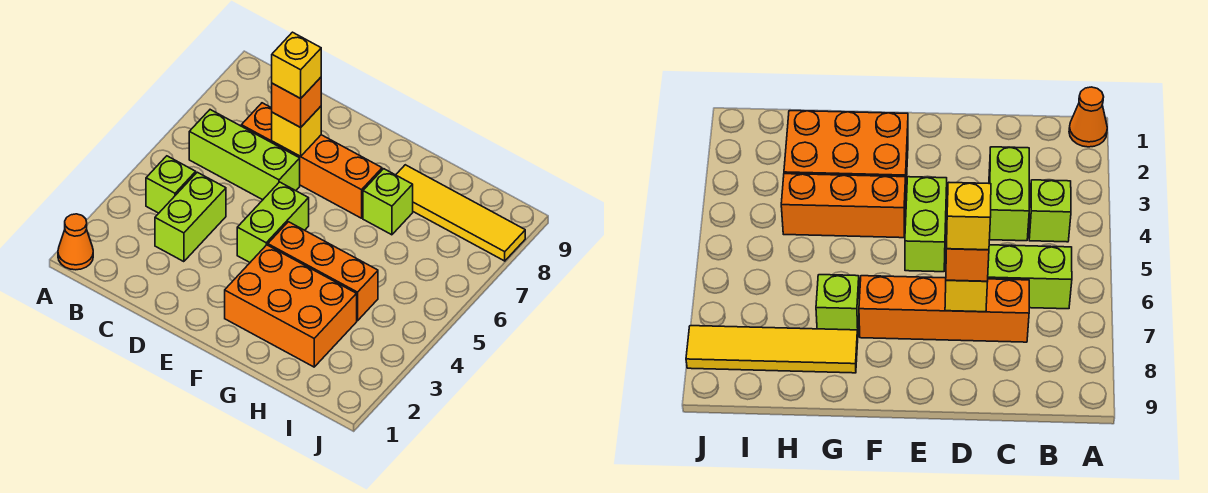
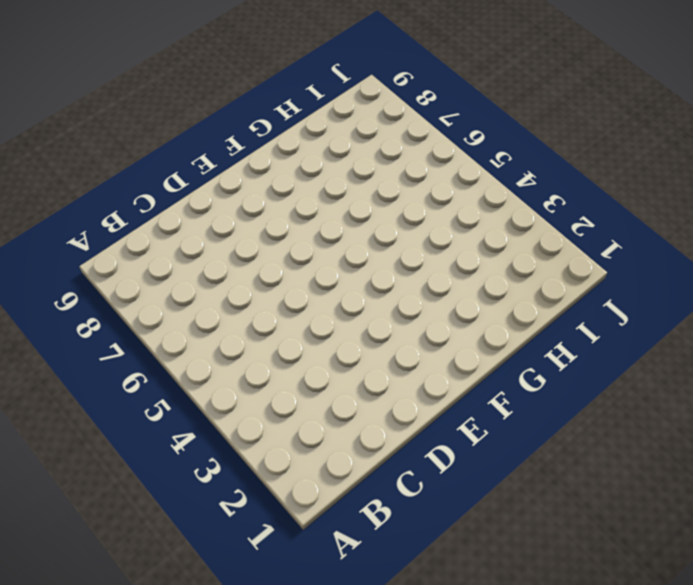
none -> orange cone A1 level 1
none -> lime brick B4 level 1
none -> lime brick B6:D6 level 1

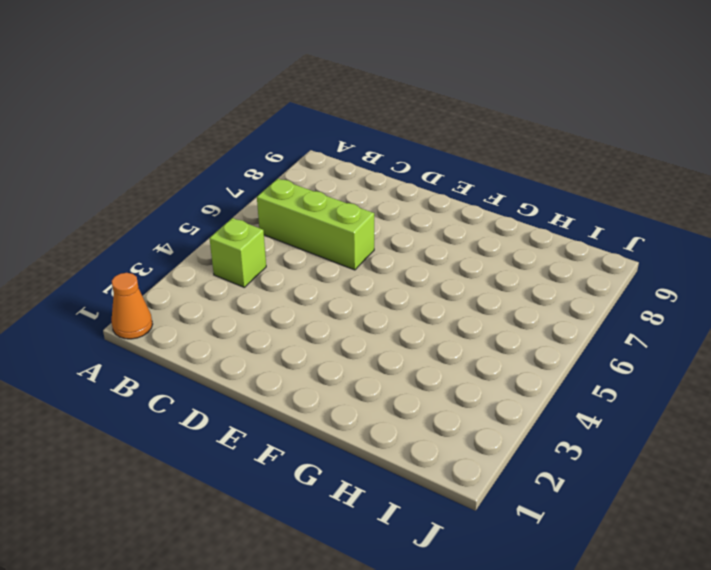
none -> lime brick C3:C4 level 1
none -> orange brick C7:F7 level 1
none -> lime brick E4:E5 level 1

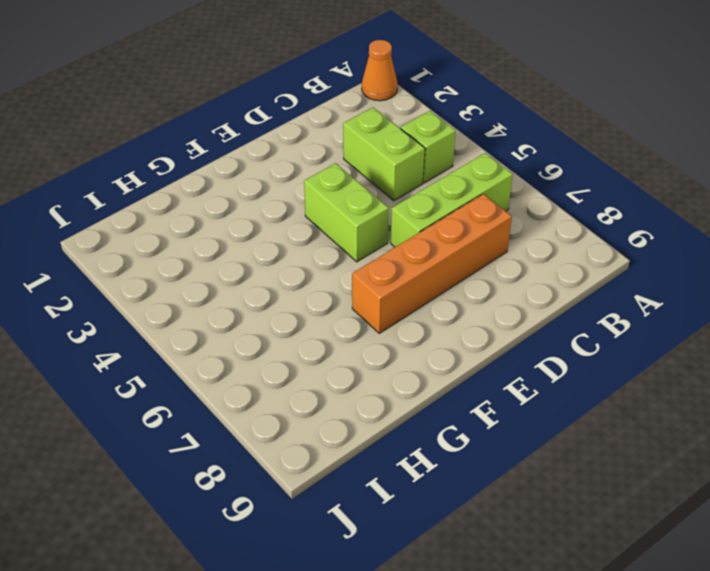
none -> orange brick F2:H3 level 1
none -> orange brick F4:H4 level 1
none -> lime brick G7 level 1

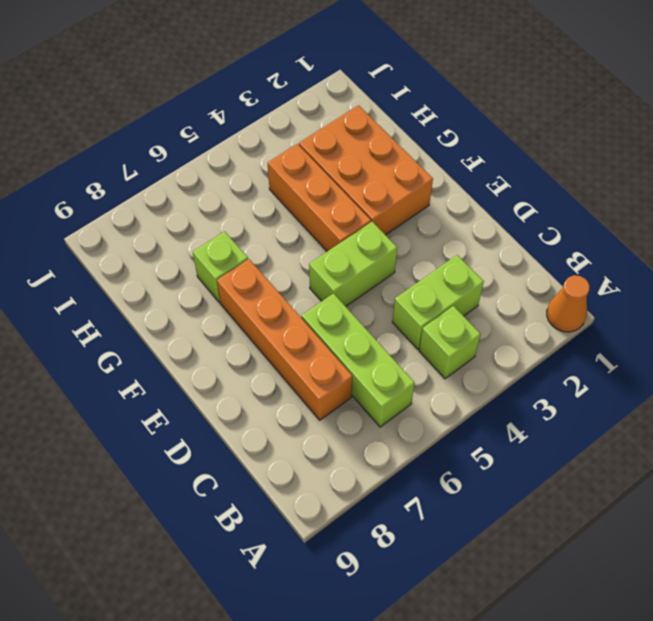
none -> yellow tile G8:J8 level 1
none -> yellow brick D7 level 2
none -> orange brick D7 level 3

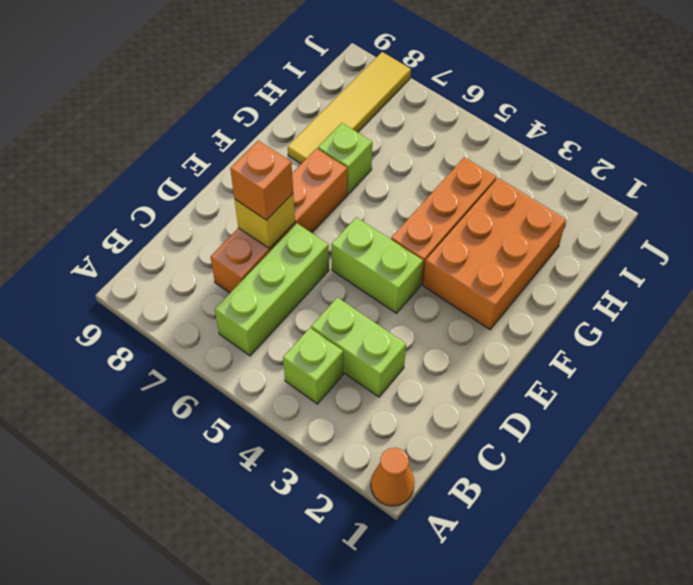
none -> yellow brick D7 level 4

